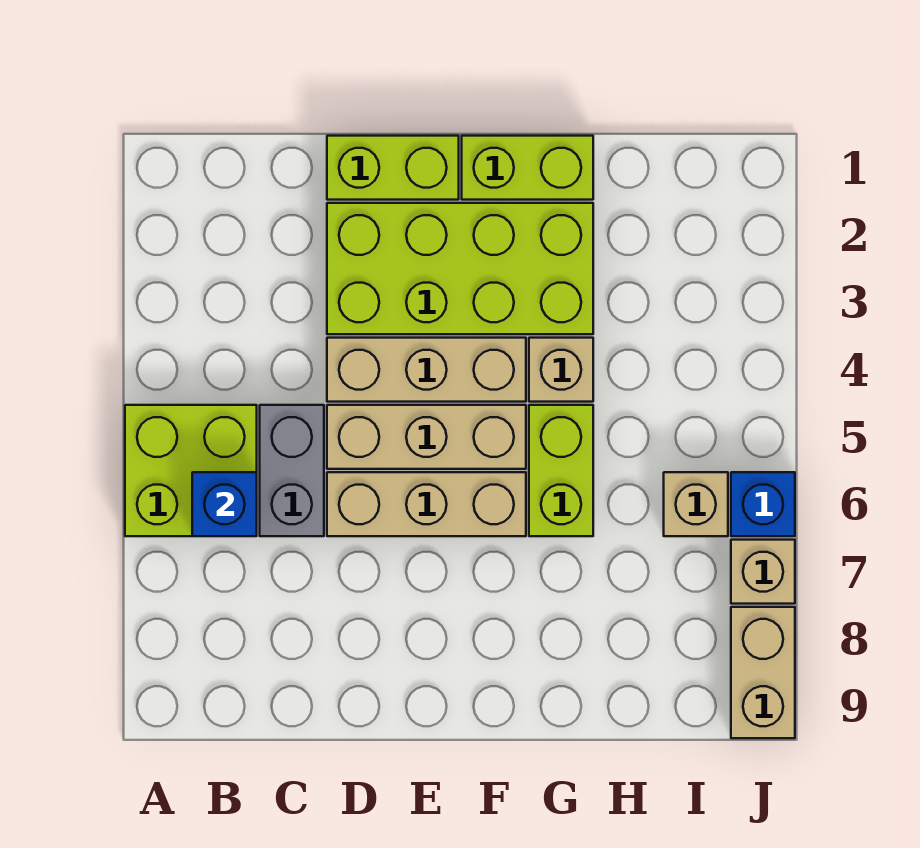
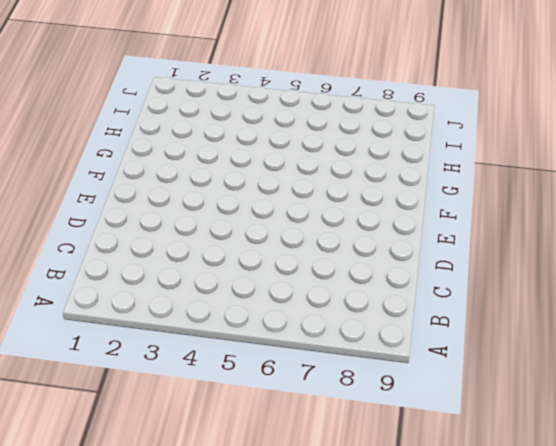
none -> lime brick A5:B6 level 1
none -> grey brick C5:C6 level 1
none -> lime brick D1:E1 level 1

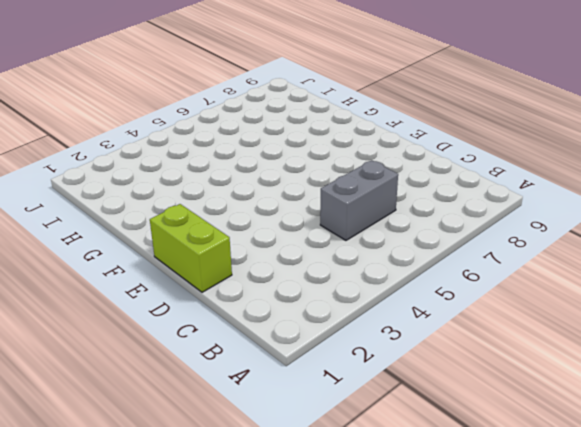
none -> lime brick A5:B6 level 1
none -> lime brick D2:G3 level 1
none -> tan brick D4:F4 level 1

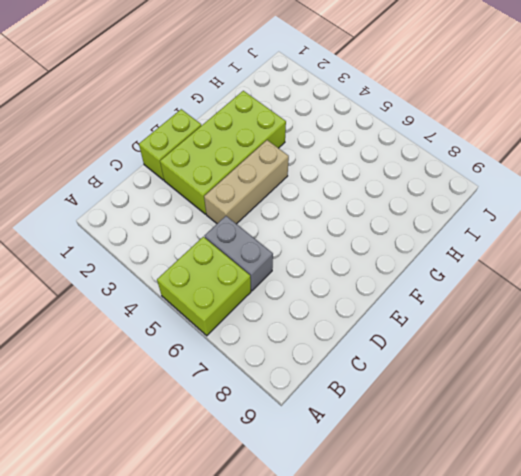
none -> tan brick D5:F5 level 1
none -> tan brick D6:F6 level 1
none -> lime brick F1:G1 level 1

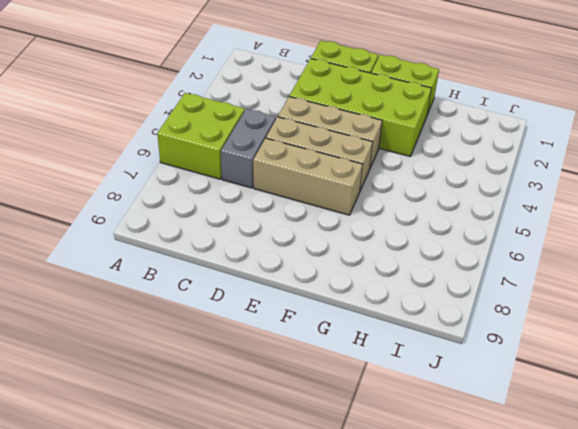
none -> tan brick G4 level 1
none -> lime brick G5:G6 level 1
none -> tan brick I6 level 1

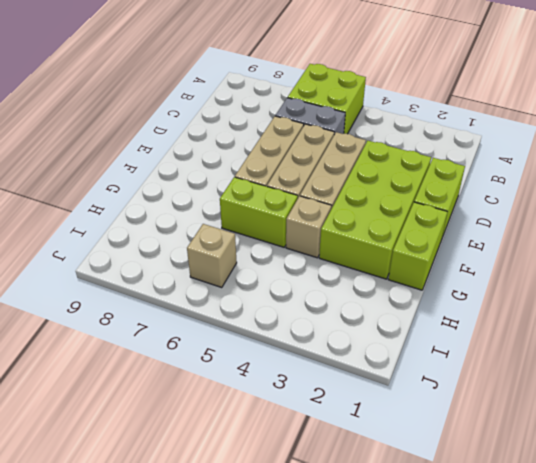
none -> blue brick J6 level 1
none -> tan brick J7 level 1
none -> tan brick J8:J9 level 1

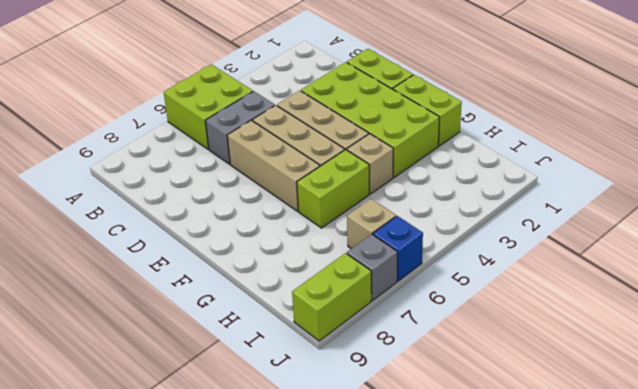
grey brick J7 level 1 -> tan brick J7 level 1
lime brick J8:J9 level 1 -> tan brick J8:J9 level 1
none -> blue brick B6 level 2

